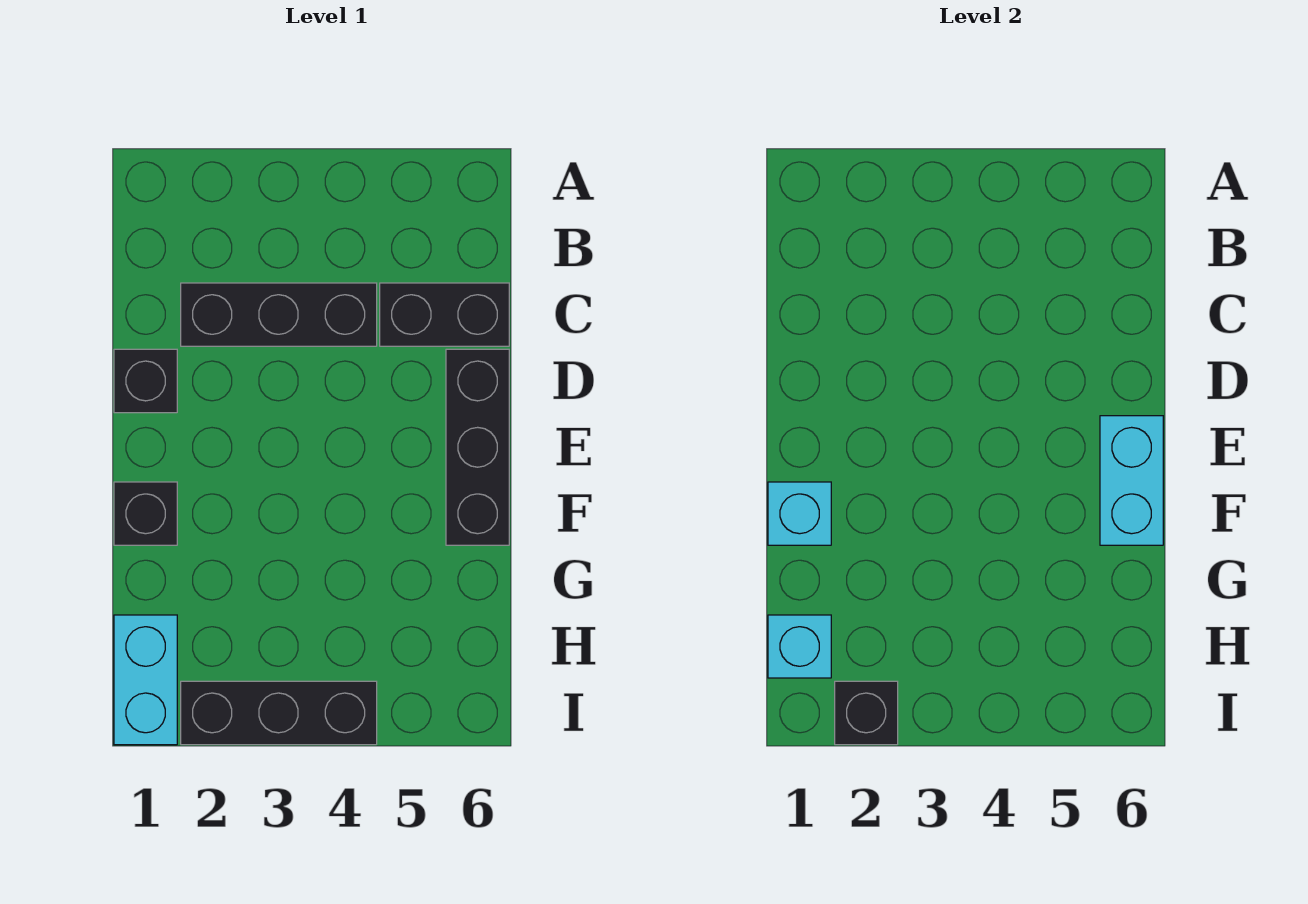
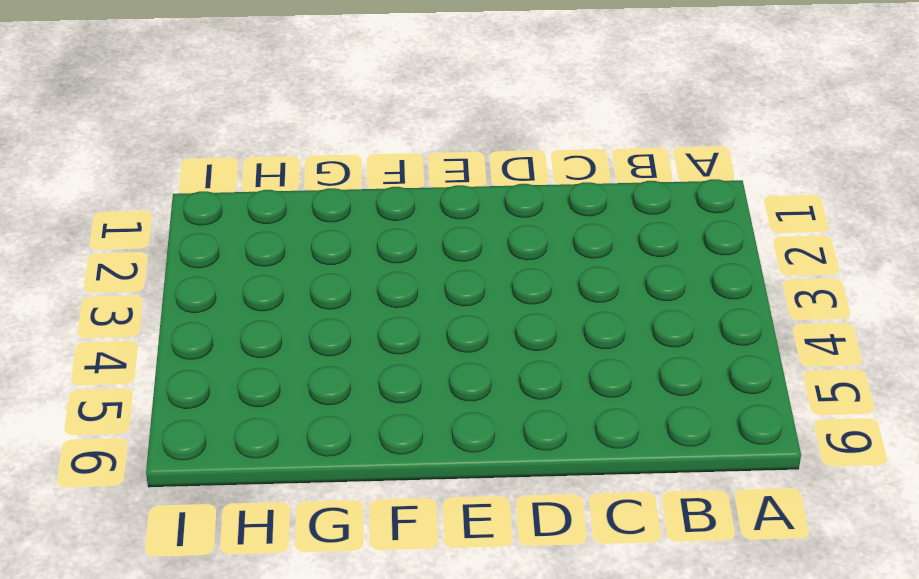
none -> black brick C2:C4 level 1
none -> black brick C5:C6 level 1

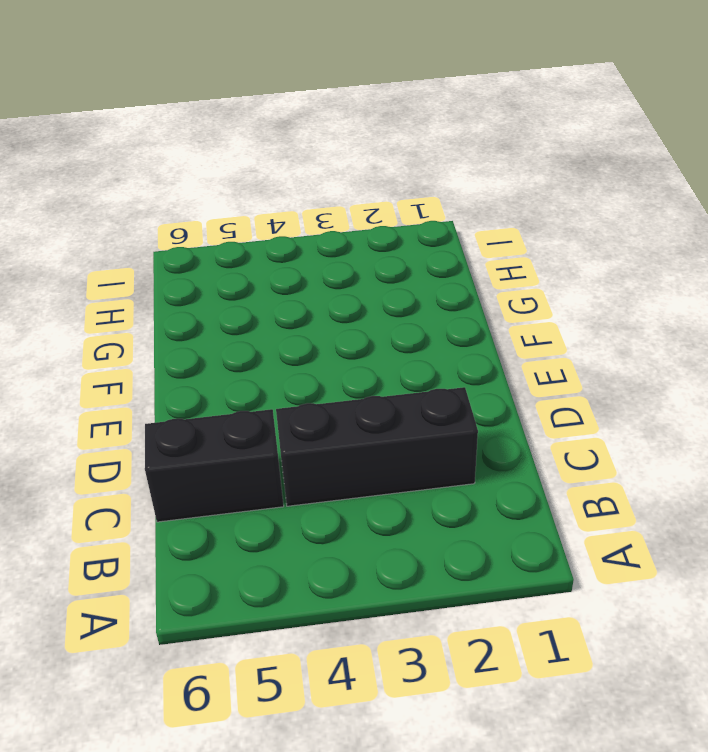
none -> black brick D1 level 1
none -> black brick D6:F6 level 1

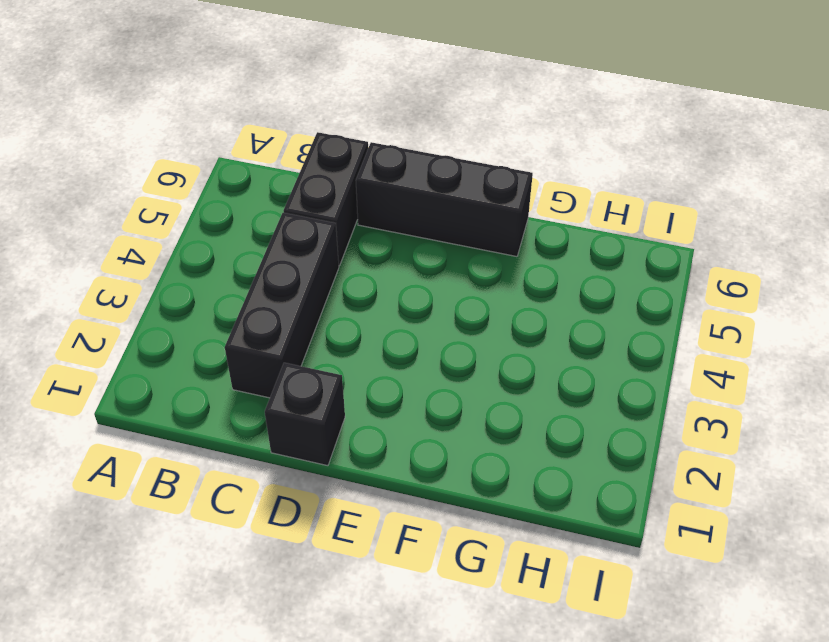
none -> black brick F1 level 1
none -> cyan brick H1:I1 level 1

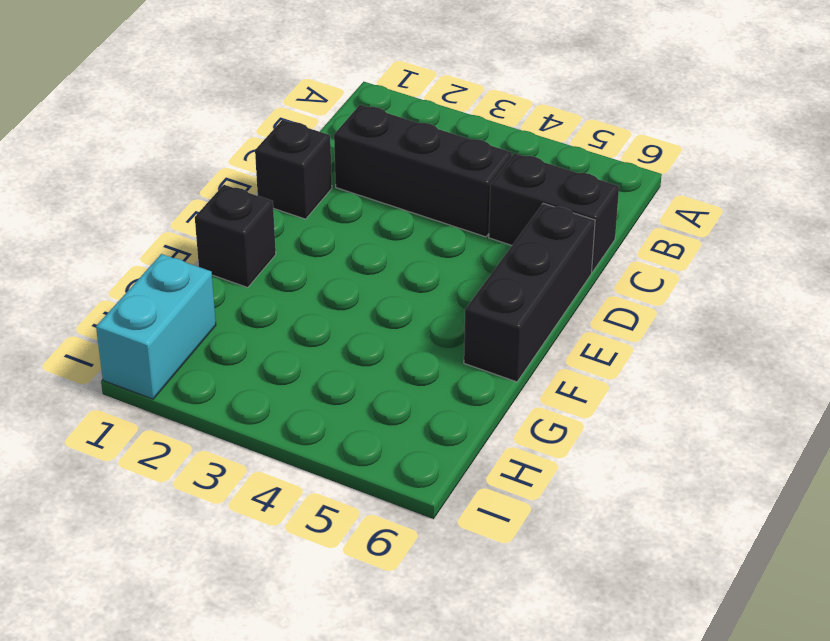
none -> black brick I2:I4 level 1
none -> cyan brick E6:F6 level 2

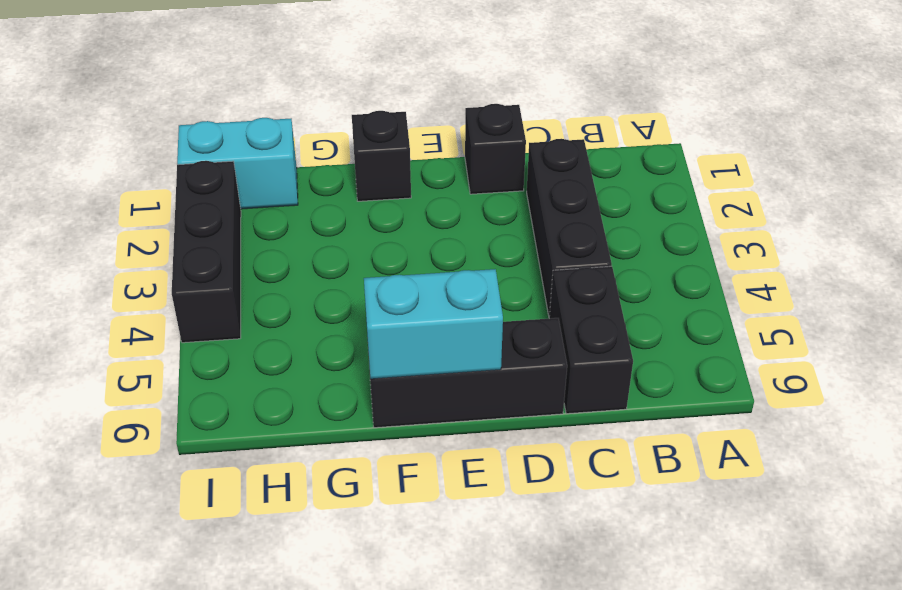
none -> cyan brick F1 level 2
none -> cyan brick H1 level 2

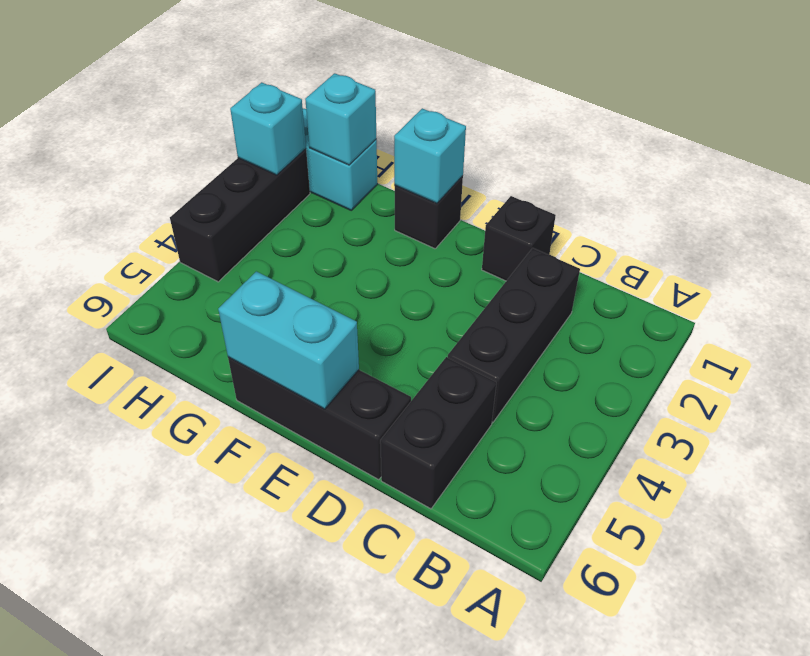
cyan brick I2 level 2 -> black brick I2 level 2

